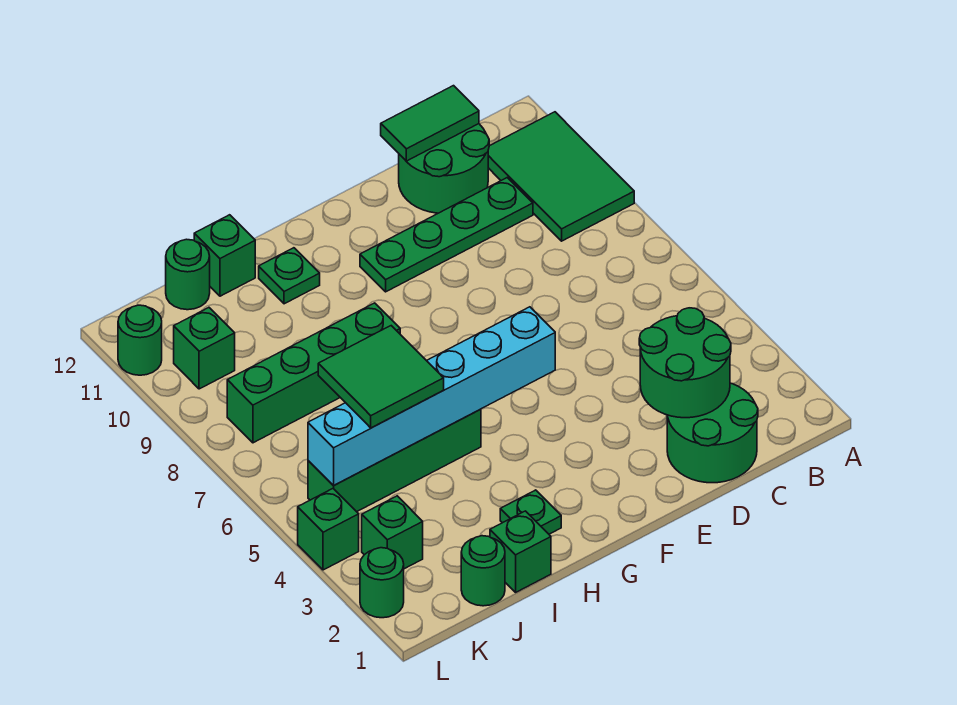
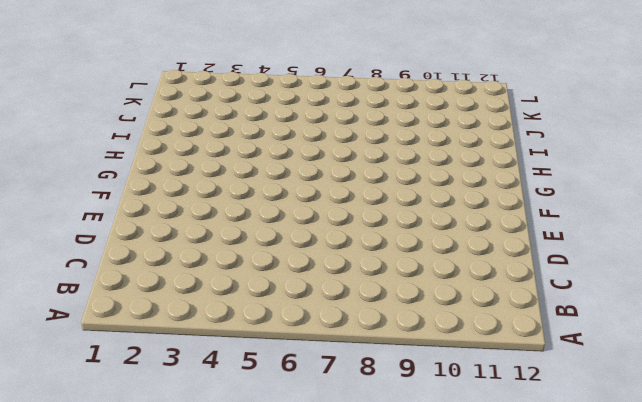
none -> green tile A9:B11 level 1
none -> green round brick C1:D2 level 1
none -> green plate C10:F10 level 1

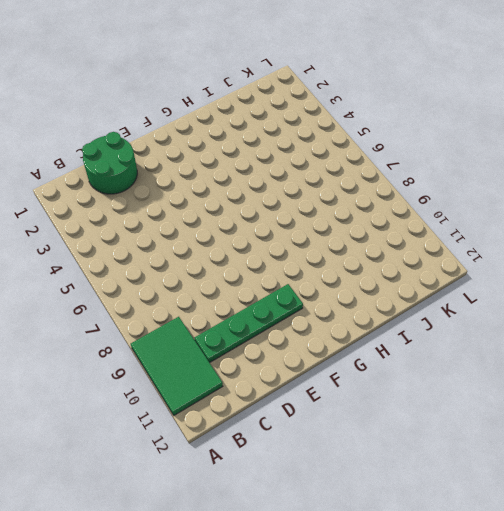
none -> green round brick C11:D12 level 1
none -> green plate H2 level 1
none -> green brick H5:K5 level 1

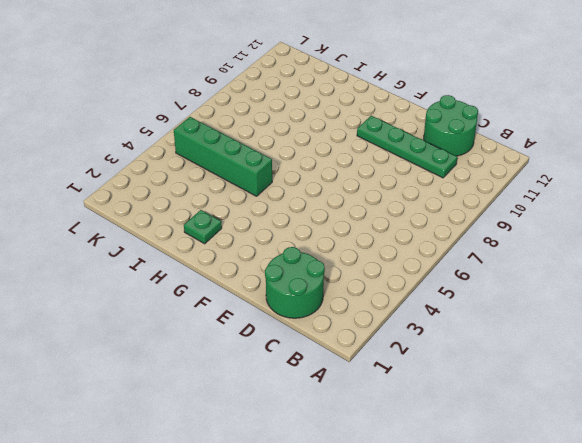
none -> green tile A9:B11 level 1
none -> green brick H8:K8 level 1
none -> green plate H11 level 1

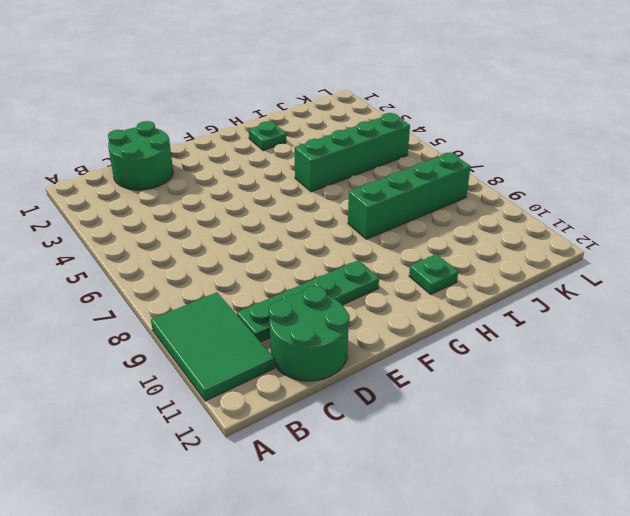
none -> green brick I1 level 1
none -> green brick I12 level 1
none -> green round brick J1 level 1

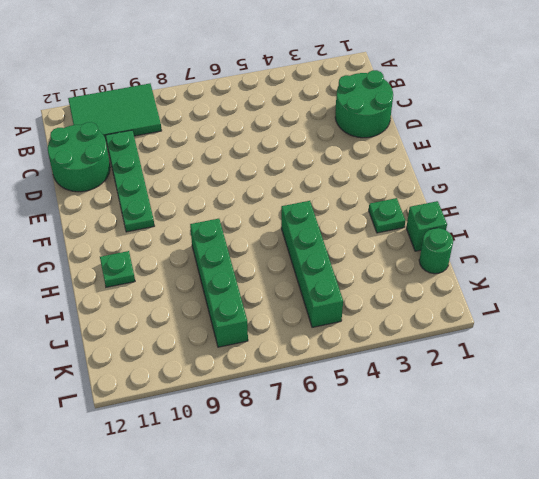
none -> green brick I12 level 1
none -> green round brick J12 level 1
none -> green brick K3 level 1

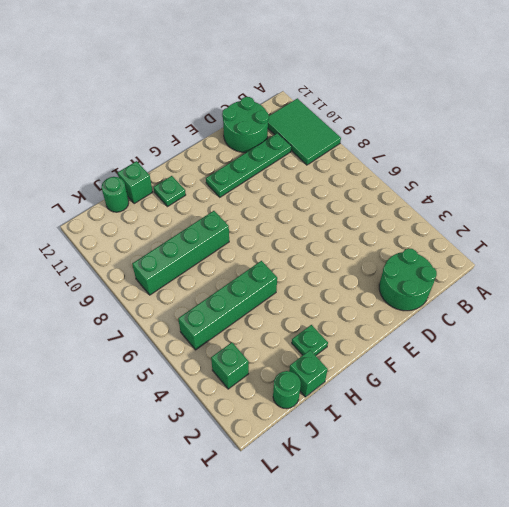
none -> green brick K10 level 1
none -> green round brick L2 level 1
none -> green brick L4 level 1

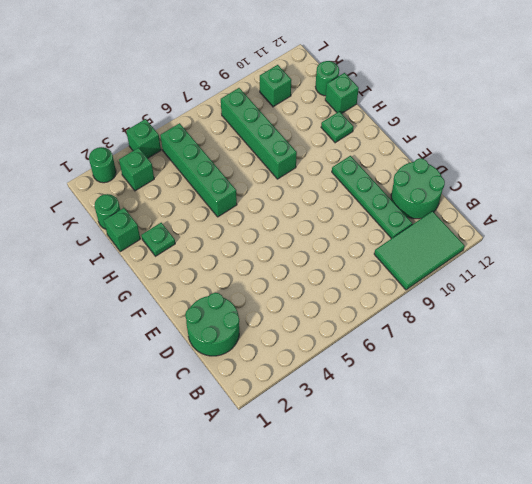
none -> green round brick L11 level 1
none -> green round brick C2:D3 level 2
none -> green tile C12:D12 level 2

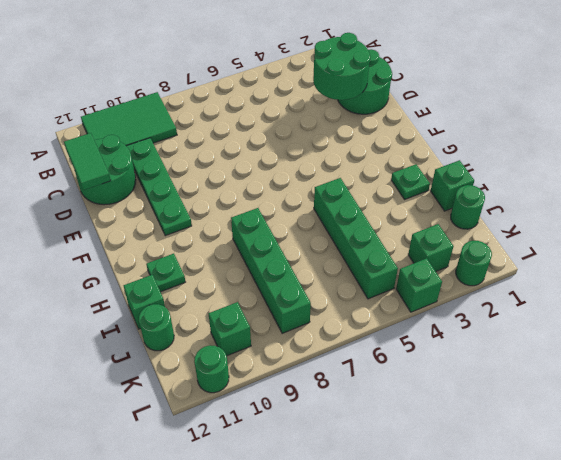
none -> cyan brick F5:K5 level 2
none -> green tile I5:J6 level 3

